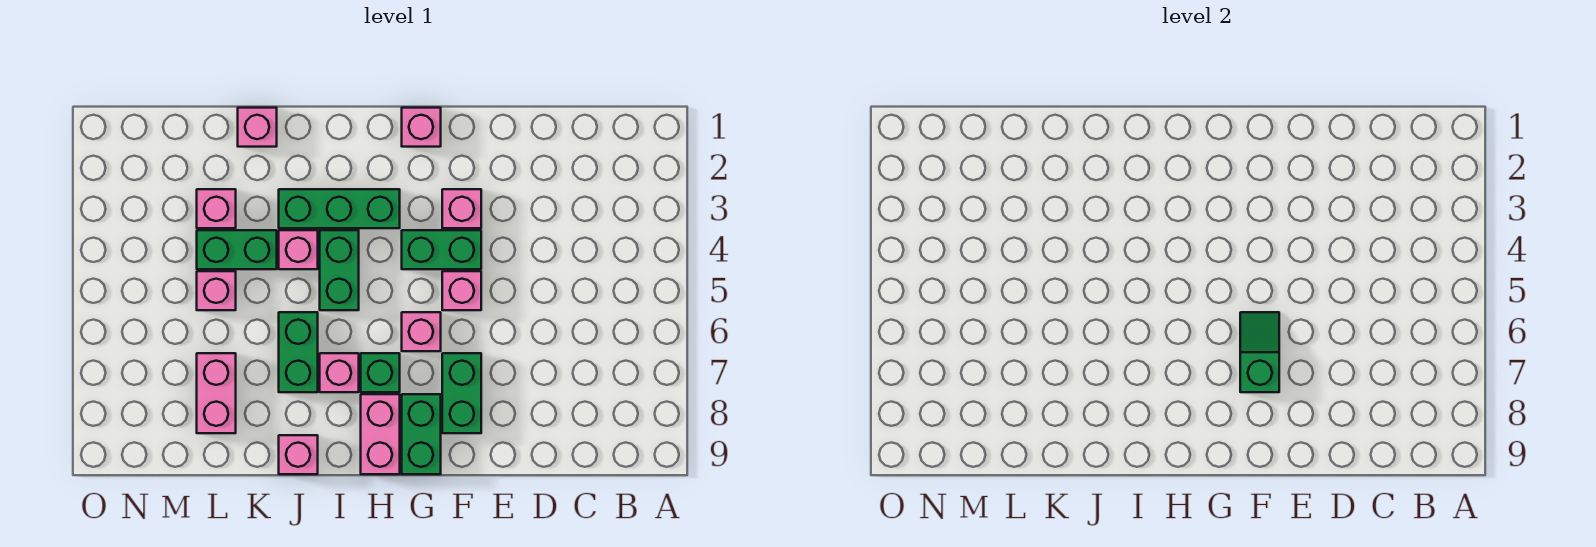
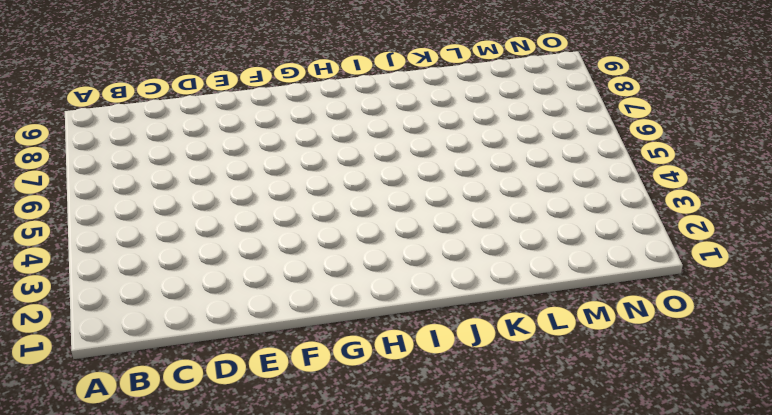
none -> pink brick F3 level 1
none -> green brick F4:G4 level 1
none -> pink brick F5 level 1

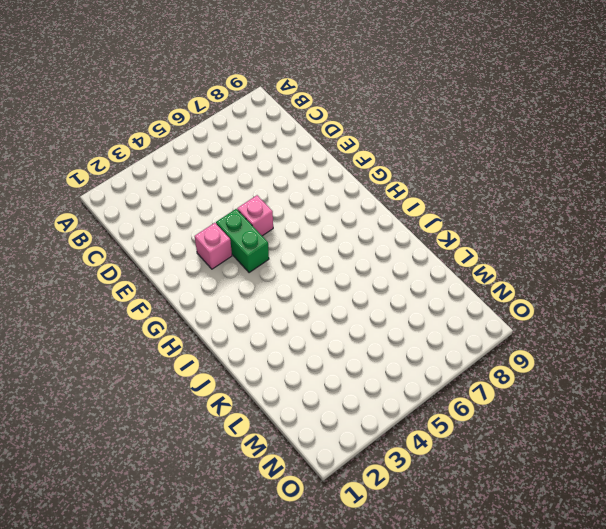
none -> green brick F7:F8 level 1
none -> pink brick G1 level 1
none -> pink brick G6 level 1

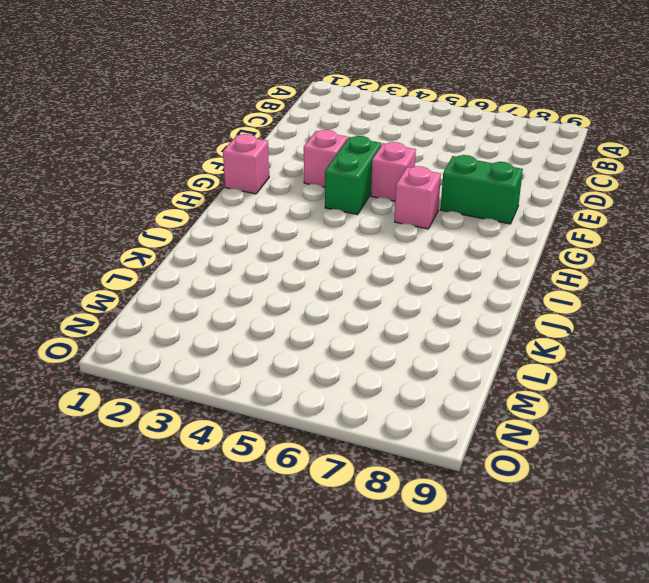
none -> green brick G8:G9 level 1
none -> green brick H3:J3 level 1
none -> green brick H7 level 1

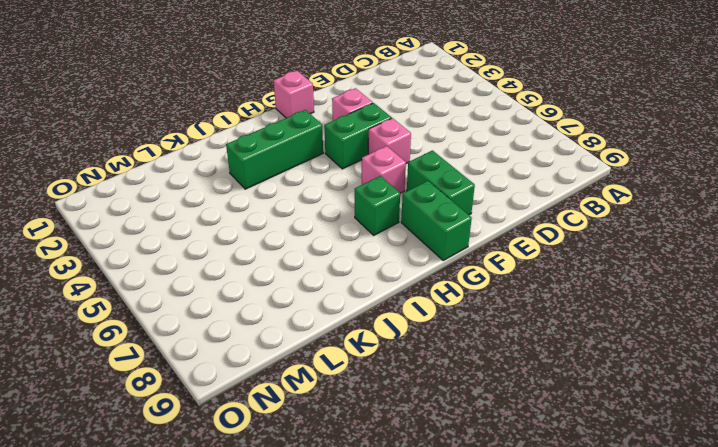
none -> pink brick H8:H9 level 1
none -> green brick I4:I5 level 1
none -> pink brick I7 level 1

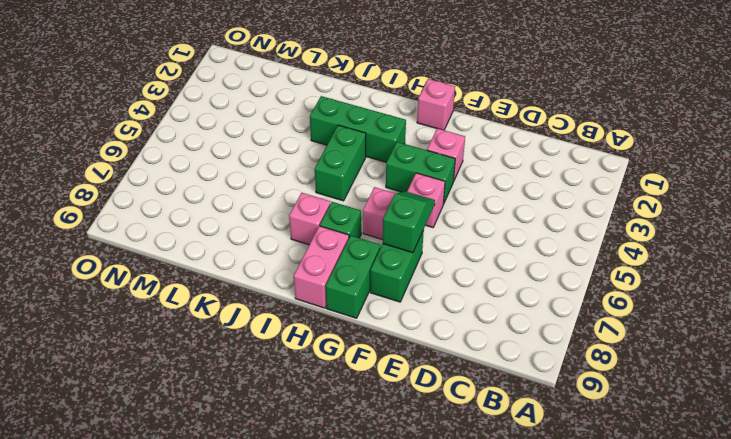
none -> pink brick J4 level 1
none -> green brick J6:J7 level 1
none -> pink brick J9 level 1

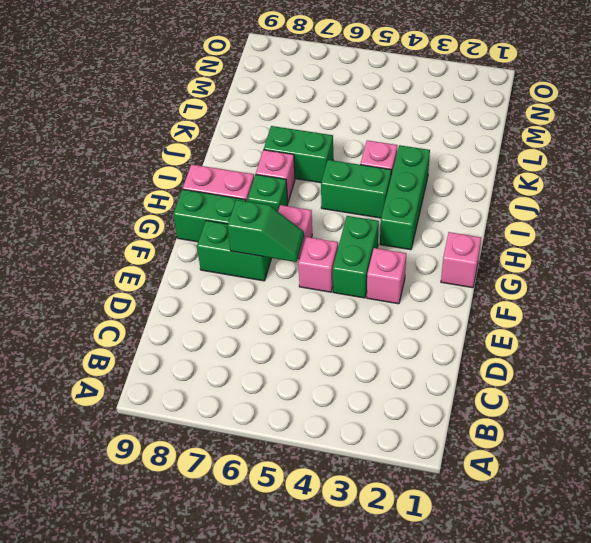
none -> pink brick J9 level 1
none -> pink brick K1 level 1
none -> green brick K4:L4 level 1

